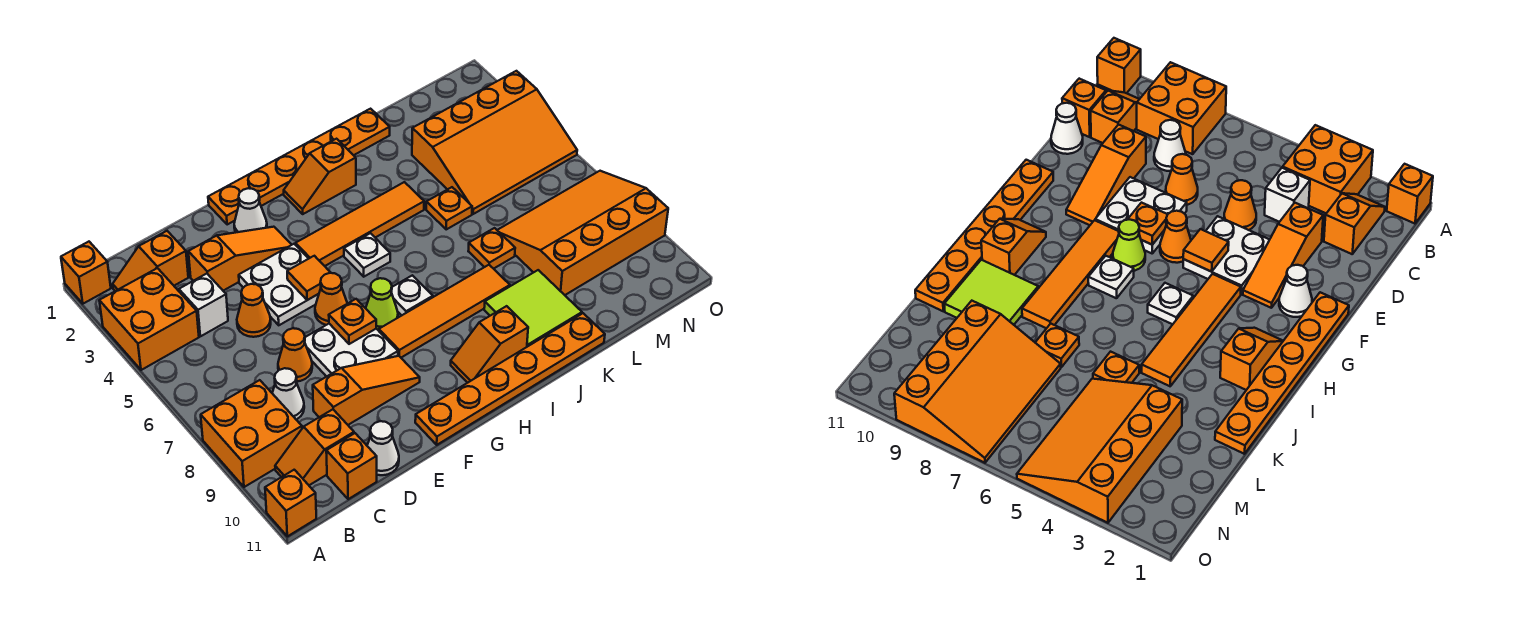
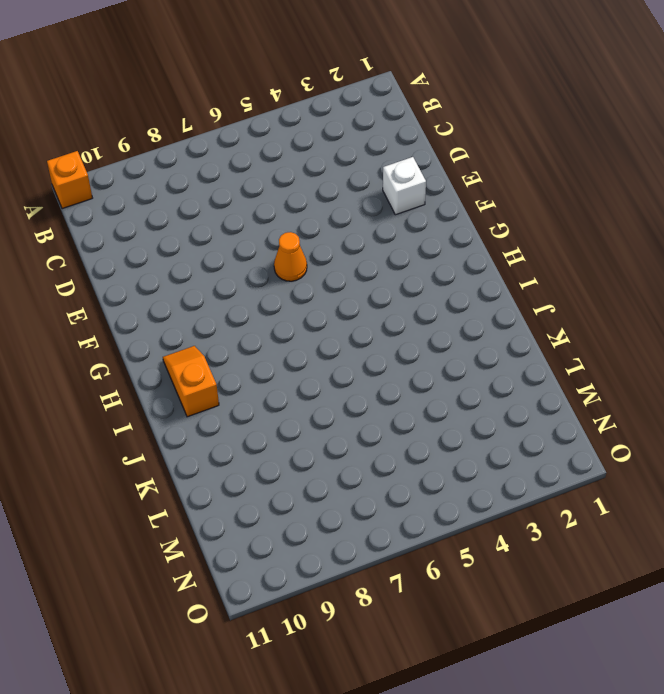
white brick E2 level 1 -> white brick C4 level 1
none -> orange brick A1 level 1
none -> orange brick A3:B4 level 1
none -> orange brick A8:B9 level 1
none -> orange slope B2:C2 level 1 top C

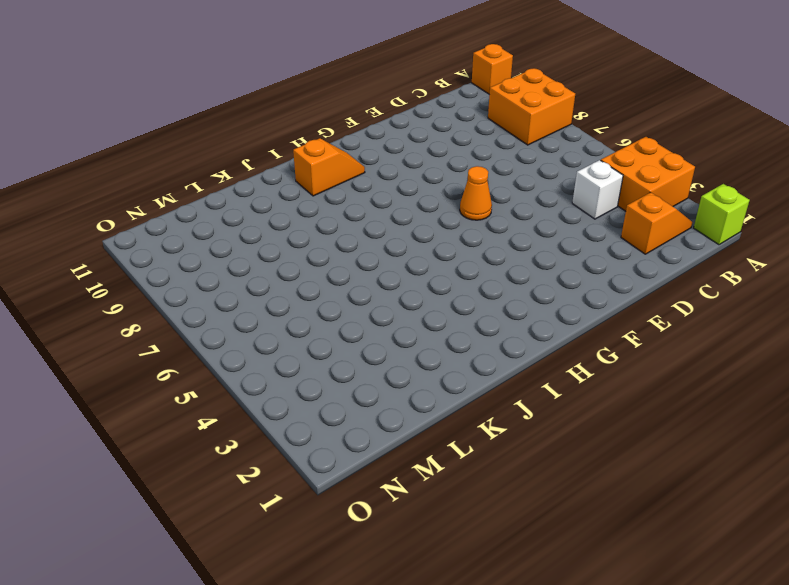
lime brick A1 level 1 -> orange brick A1 level 1
none -> orange slope B10:C10 level 1 top C
none -> white cone C8 level 1
none -> orange brick C11 level 1
none -> orange slope D3:F3 level 1 top D

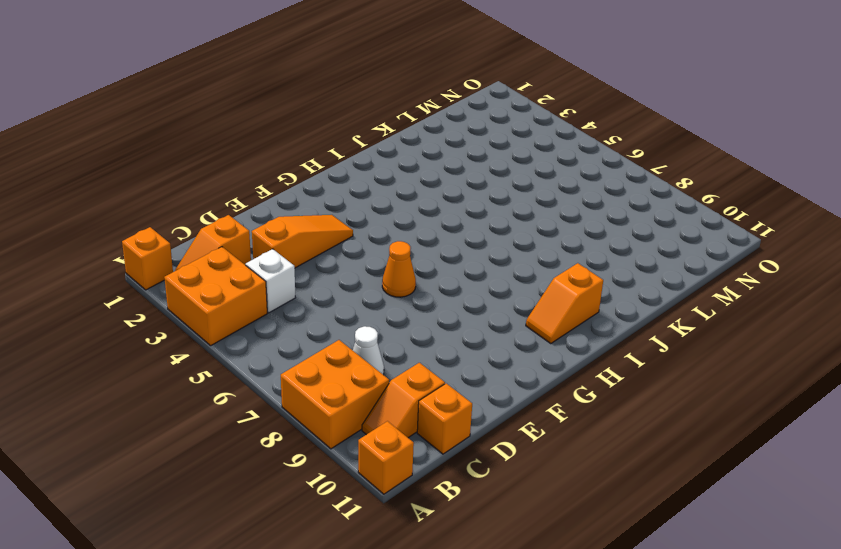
none -> orange cone D5 level 1
none -> orange cone D7 level 1
none -> orange slope D9:F9 level 1 top D
none -> white cone D11 level 1

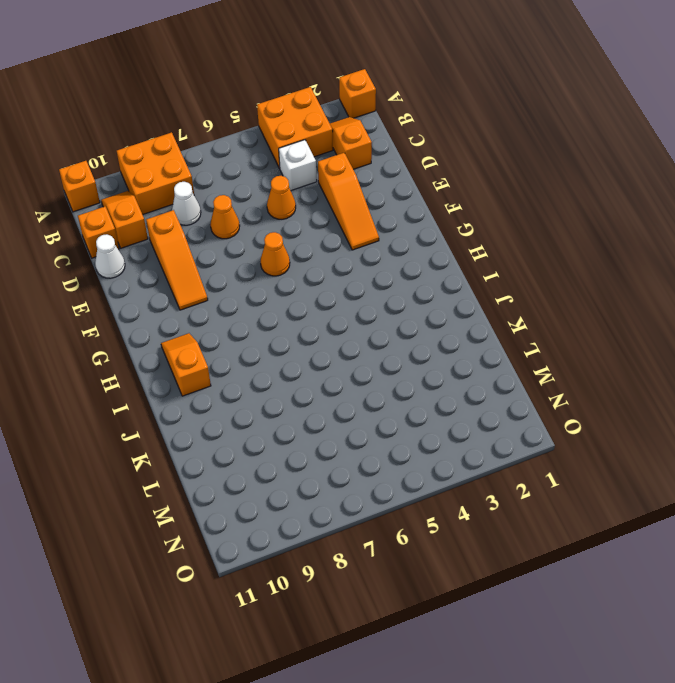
none -> white plate E4:F5 level 1
none -> white plate E7:F8 level 1
none -> orange plate F1:K1 level 1
none -> white cone F2 level 1

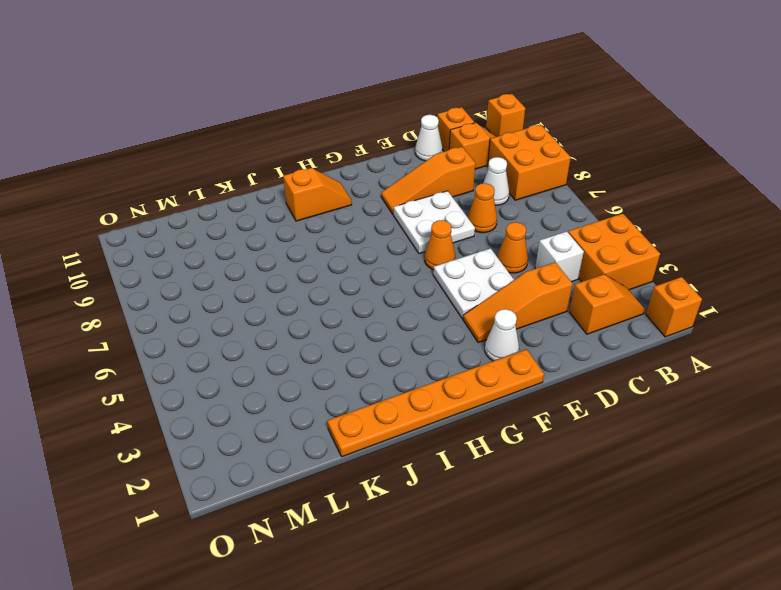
none -> orange plate F11:K11 level 1
none -> orange tile G4:J4 level 1
none -> lime cone G7 level 1
none -> orange tile G8:J8 level 1

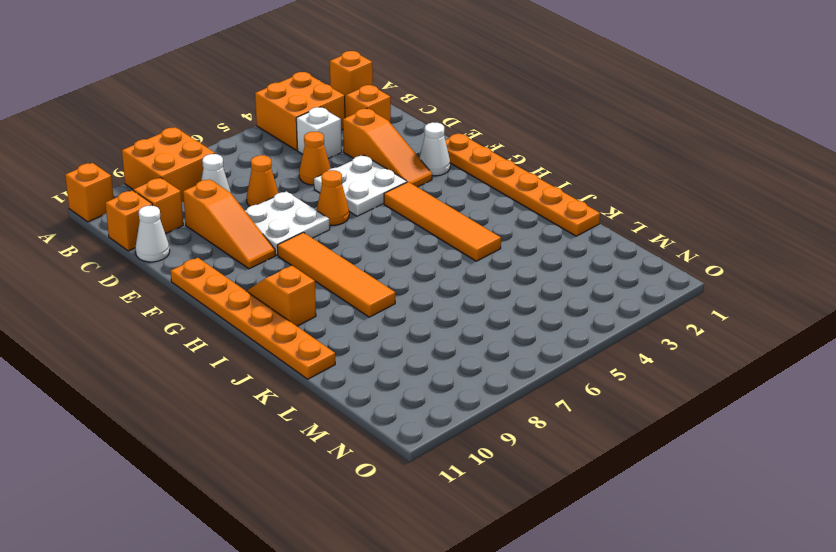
none -> lime cone G7 level 1
none -> orange slope H2:I2 level 1 top I
none -> white plate H5 level 1
none -> white plate H7 level 1

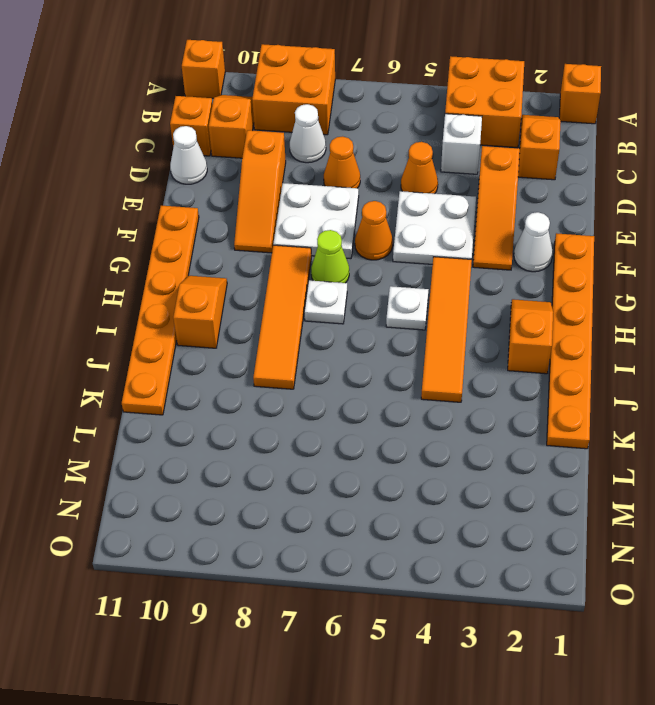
none -> lime tile J9:K10 level 1
none -> orange plate K5 level 1
none -> orange plate K7 level 1
none -> orange slope L3:O5 level 1 top 3

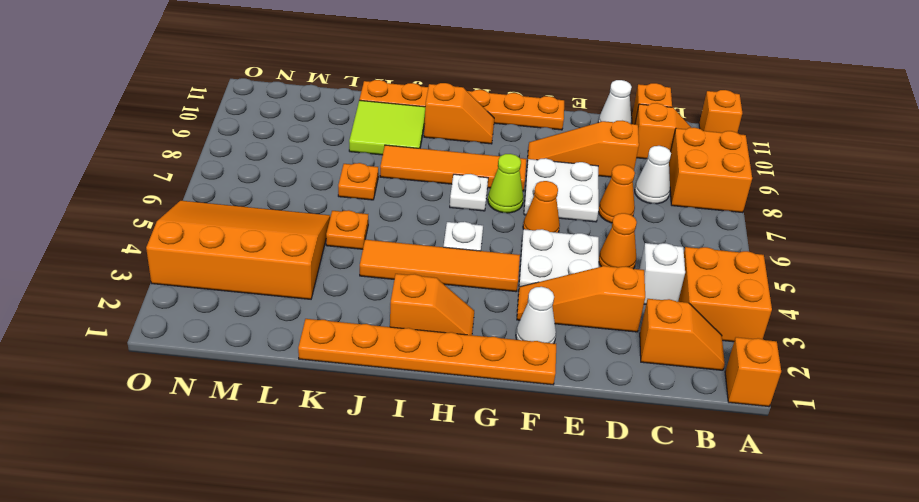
none -> orange slope L7:O9 level 1 top 9
none -> orange tile F5 level 2
none -> orange plate F7 level 2

